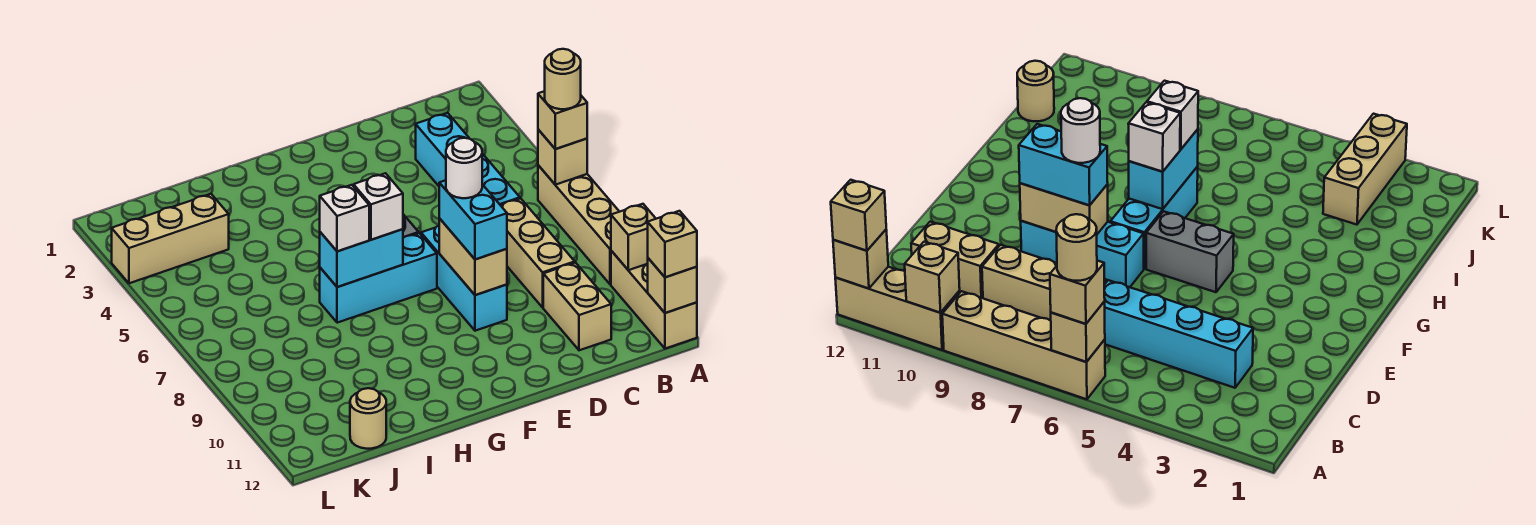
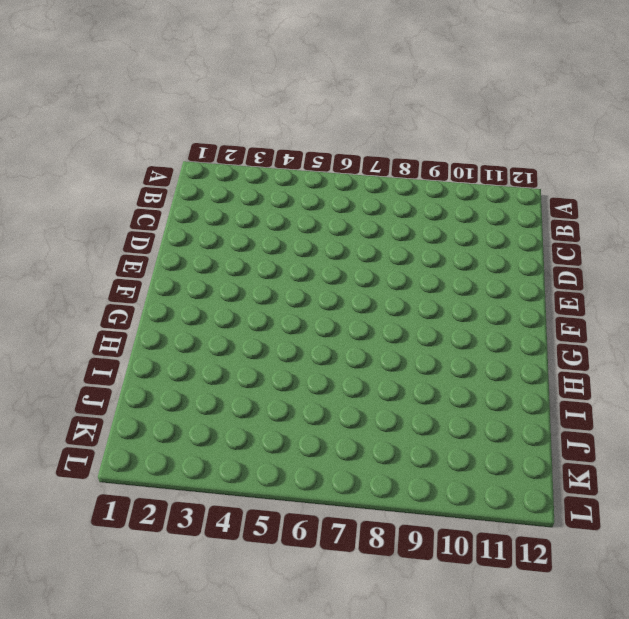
none -> tan brick A6:A9 level 1
none -> tan brick A10:A12 level 1
none -> cyan brick C3:C6 level 1

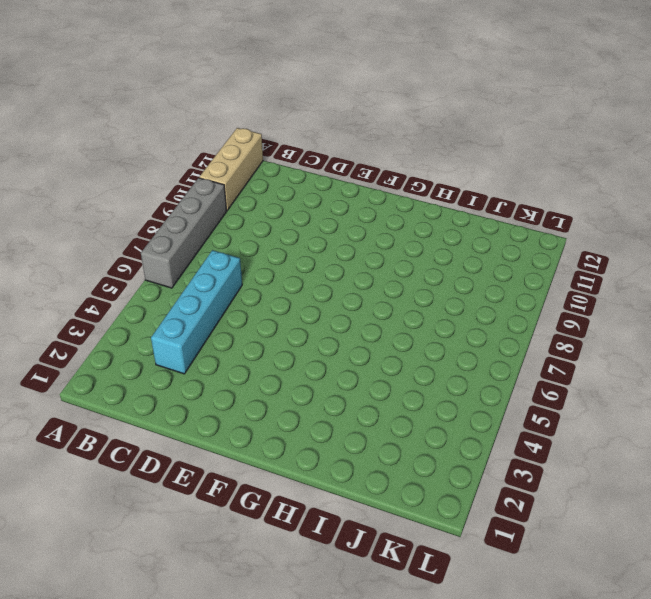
grey brick A6:A9 level 1 -> tan brick A6:A9 level 1
none -> tan brick C7:C9 level 1
none -> tan brick C10:C11 level 1
none -> cyan brick E7:E9 level 1

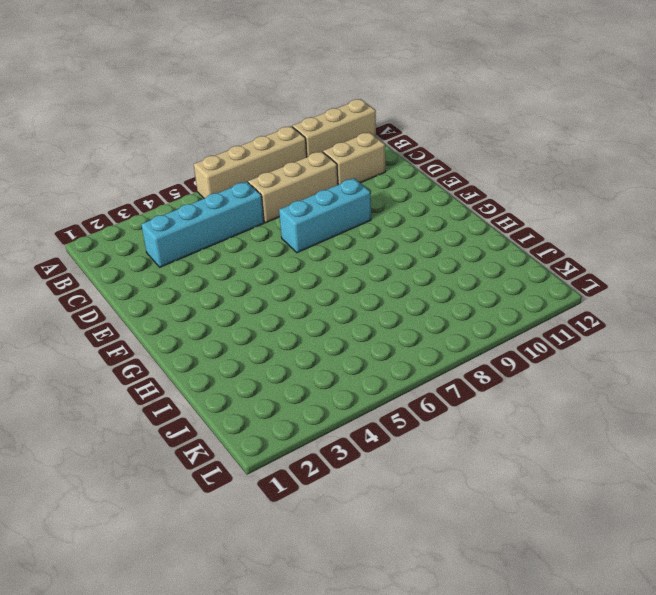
none -> grey brick F5:F6 level 1
none -> cyan brick F7:H7 level 1
none -> tan brick J3:L3 level 1

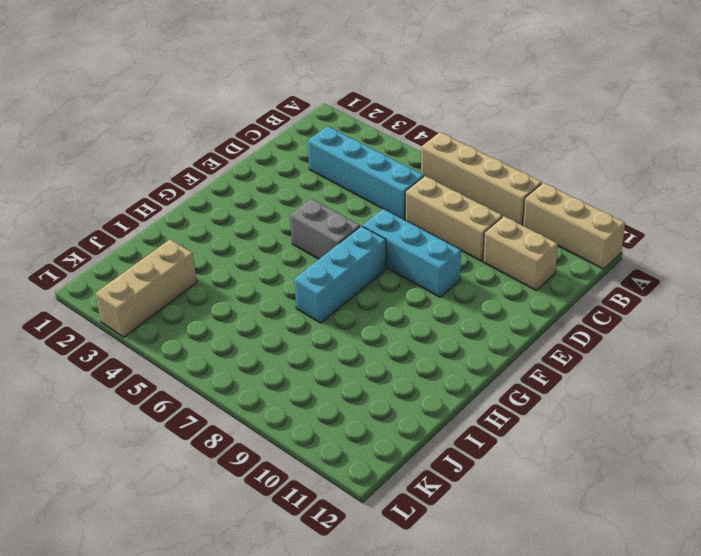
none -> tan round brick J12 level 1
none -> tan brick A6 level 2
none -> tan brick A10 level 2

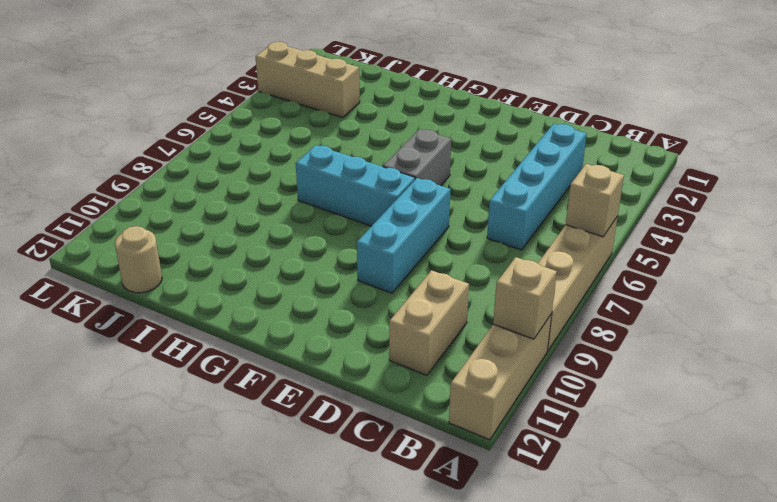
none -> tan brick C7:C9 level 1
none -> tan brick A12 level 2
none -> tan brick E8:E9 level 2

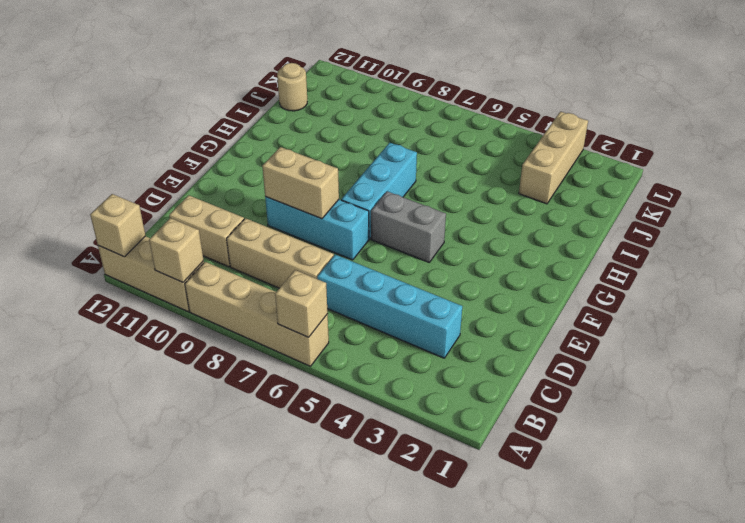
none -> cyan brick G7:H7 level 2
none -> tan brick A6 level 3
none -> tan brick A12 level 3

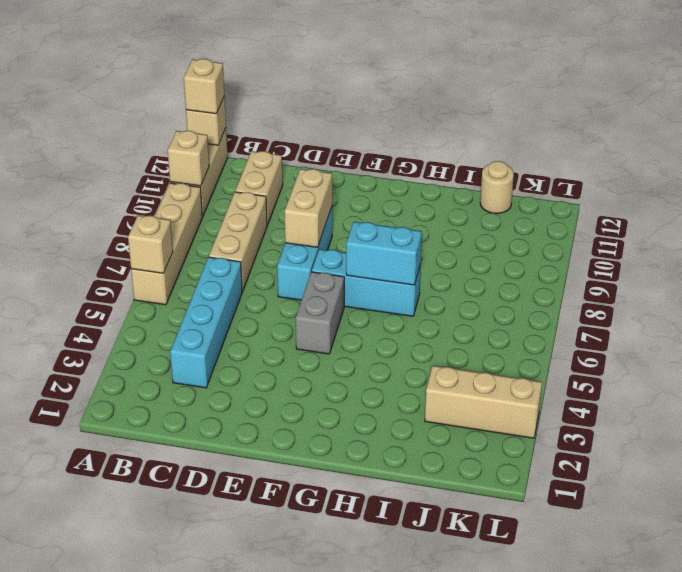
none -> tan brick A6 level 3
none -> cyan brick E8:E9 level 3
none -> white brick G7 level 3

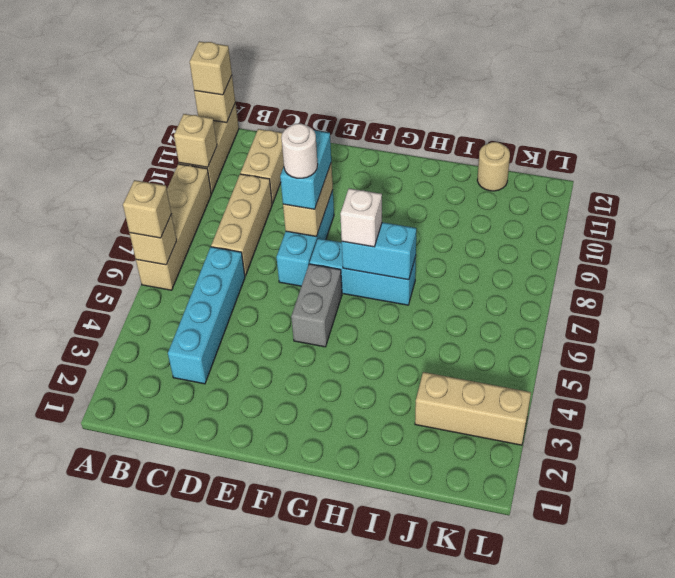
none -> white brick H7 level 3
none -> tan round brick A6 level 4

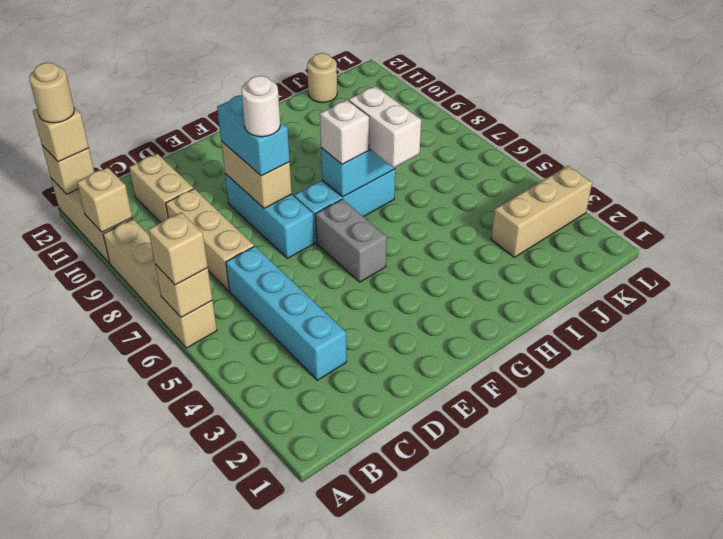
tan round brick A12 level 4 -> tan round brick A6 level 4
white brick H6:H7 level 3 -> white brick H7 level 3

